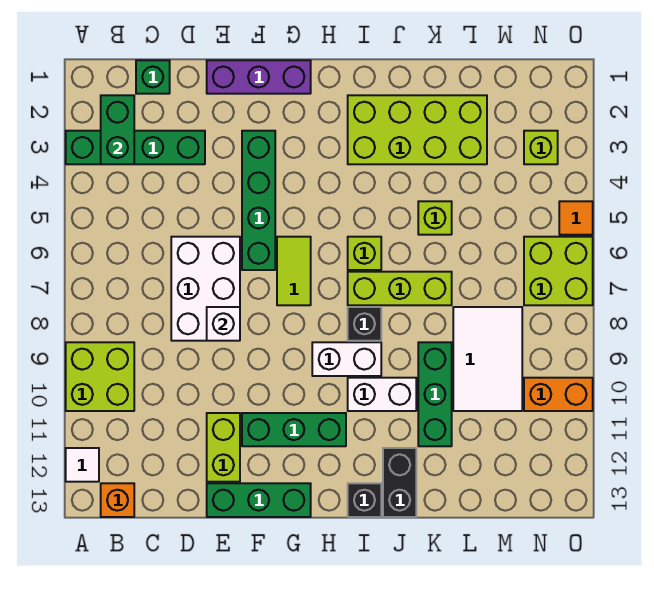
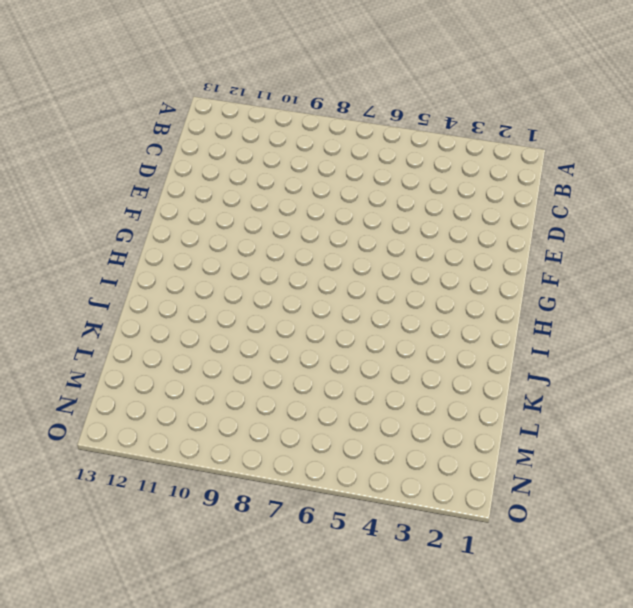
none -> green brick A3:D3 level 1
none -> lime brick A9:B10 level 1
none -> white tile A12 level 1

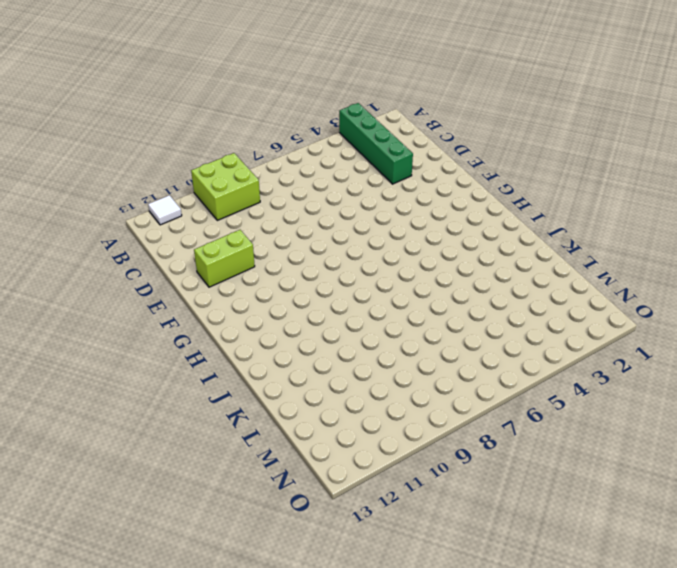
none -> orange brick B13 level 1
none -> green brick C1 level 1
none -> white brick D6:E8 level 1

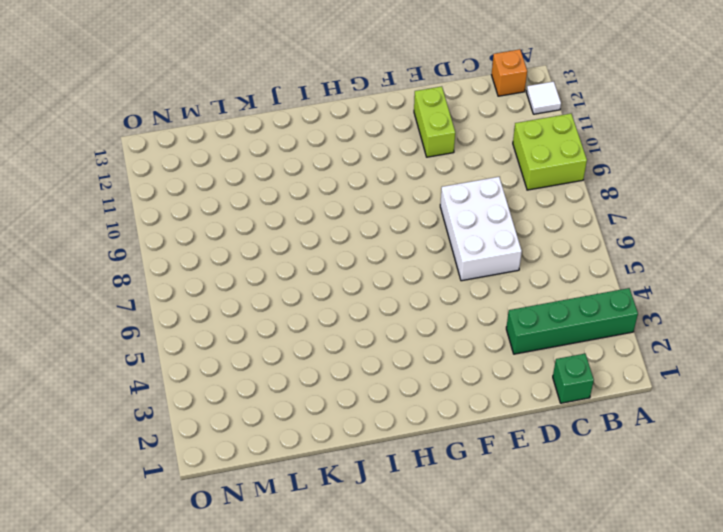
none -> purple brick E1:G1 level 1
none -> green brick E13:G13 level 1
none -> green brick F3:F6 level 1

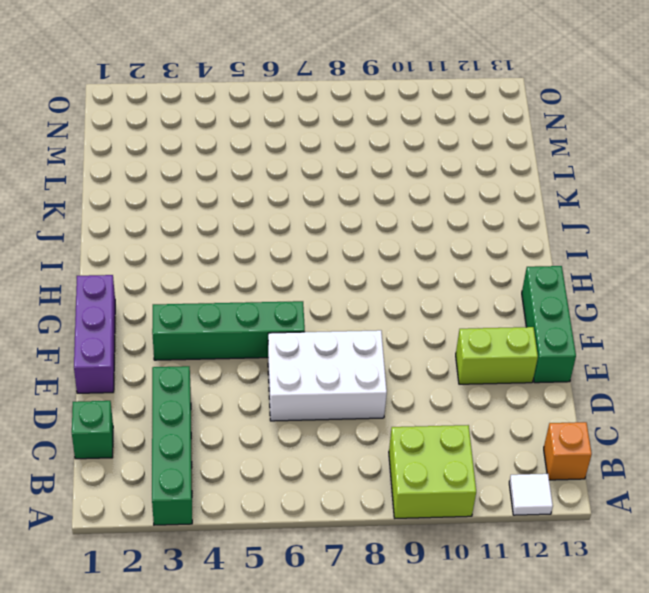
none -> green brick F11:H11 level 1
none -> lime tile G6:G7 level 1
none -> white brick H9:I9 level 1

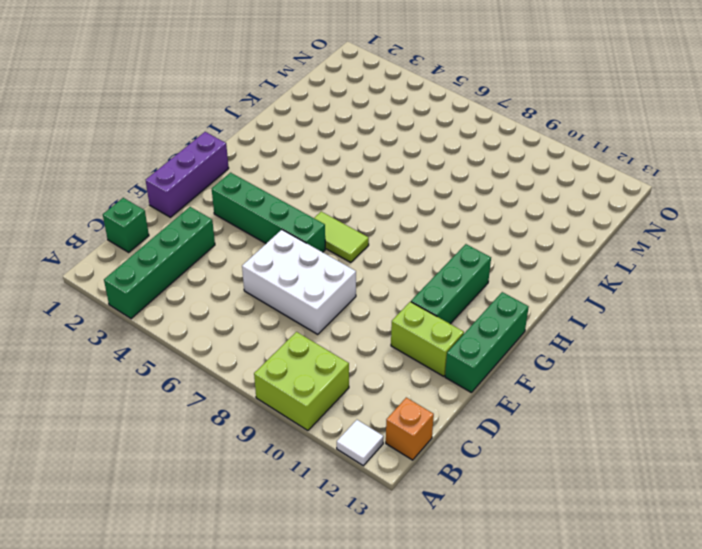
none -> white brick H9:I9 level 1
none -> lime brick I2:L3 level 1
none -> lime brick I6 level 1

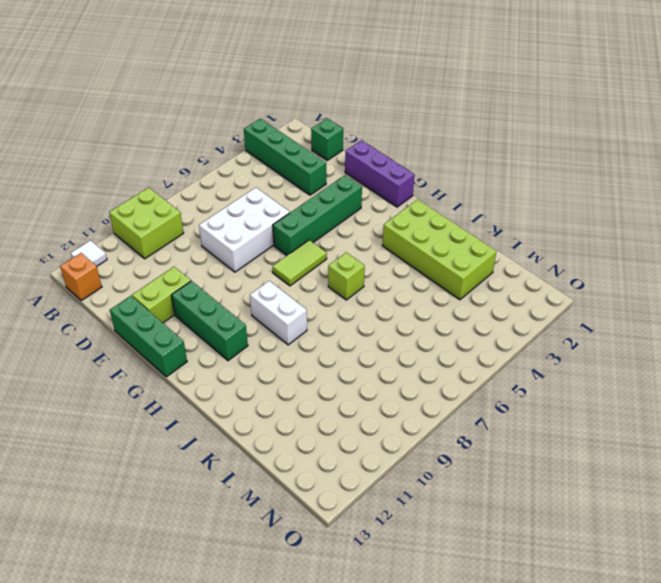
none -> lime brick I7:K7 level 1
none -> black brick I8 level 1
none -> white brick I10:J10 level 1

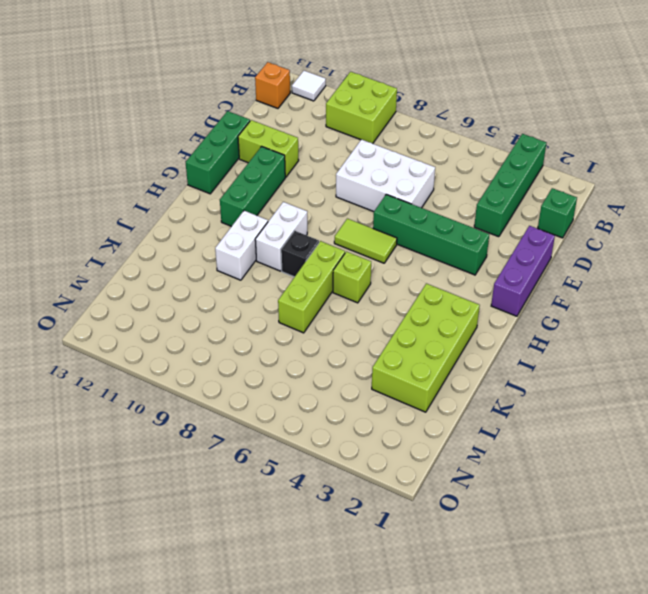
none -> black brick I13 level 1
none -> black brick J12:J13 level 1
none -> lime brick K5 level 1

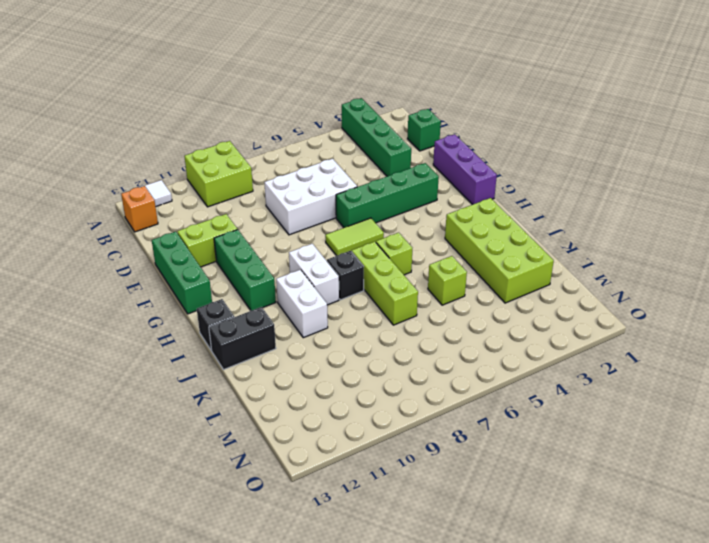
none -> green brick K9:K11 level 1
none -> white tile L8:M10 level 1
none -> lime brick N3 level 1

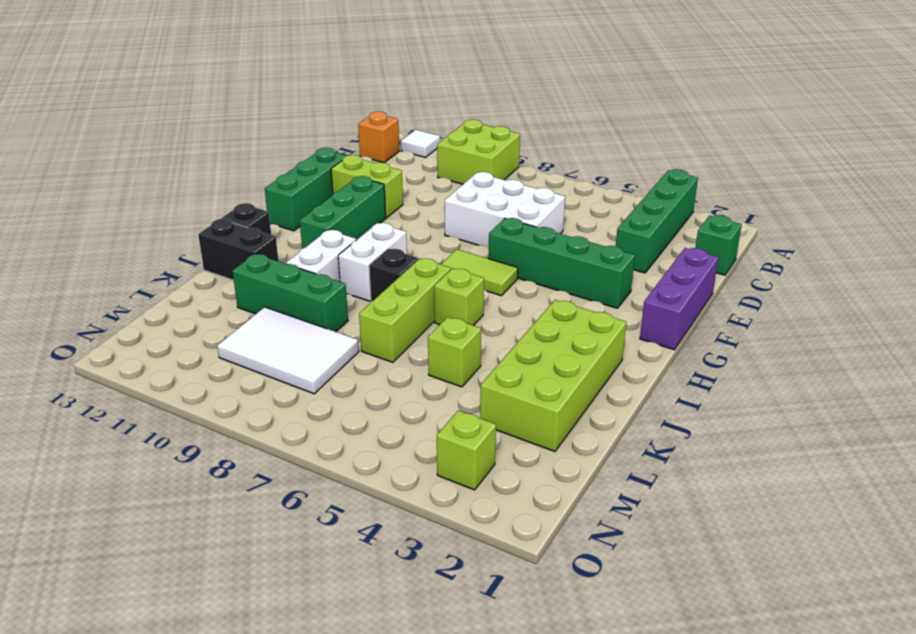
none -> lime brick N6:O7 level 1
none -> orange brick N10:O10 level 1
none -> orange tile O5 level 1

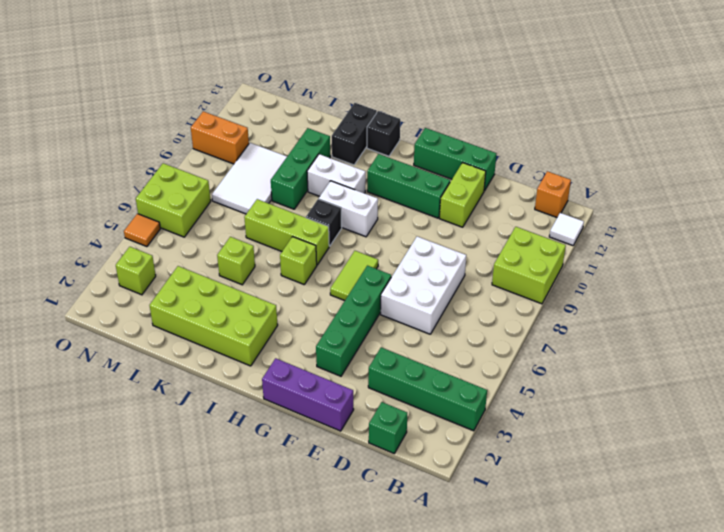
none -> green brick B2:B3 level 2
none -> white brick E8 level 2

